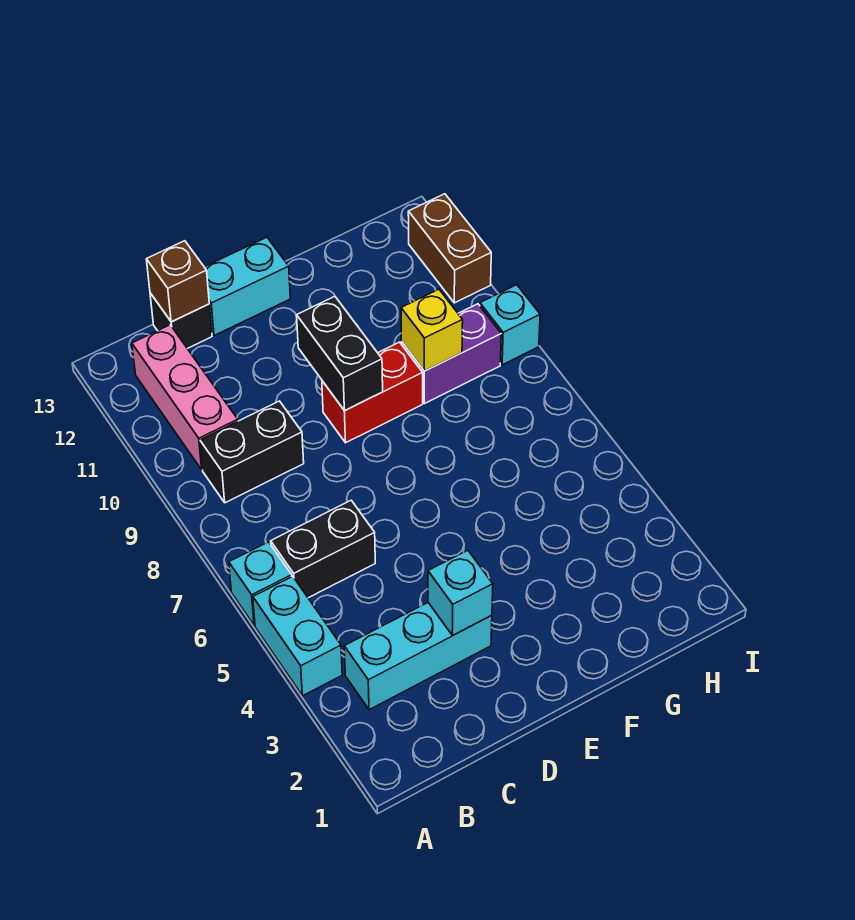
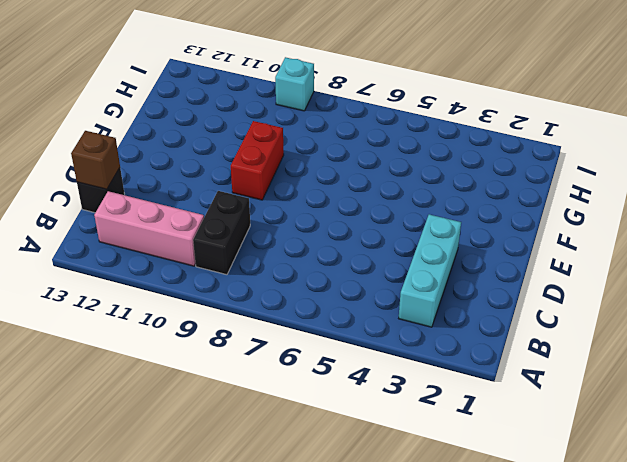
none -> cyan brick A4:A5 level 1
none -> cyan brick A6 level 1
none -> black brick B6:C6 level 1

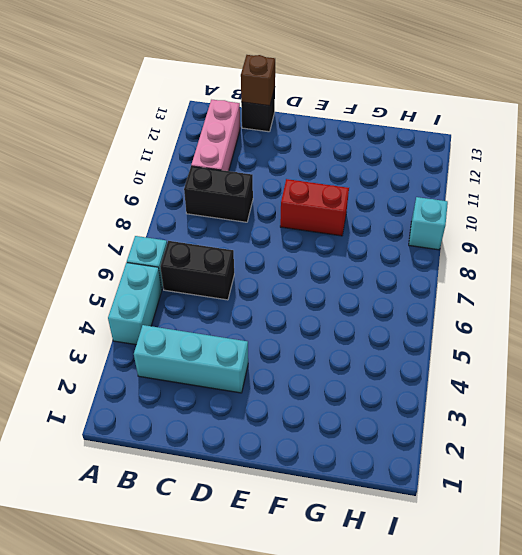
none -> cyan brick D13:E13 level 1
none -> purple brick G9:H9 level 1
none -> brown brick I11:I12 level 1

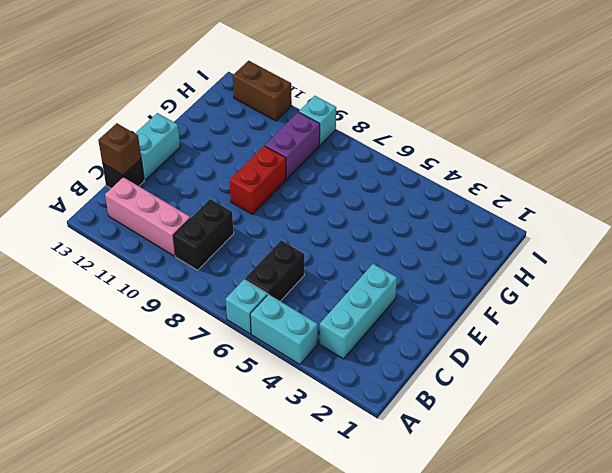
none -> cyan brick D3 level 2
none -> black brick E9:E10 level 2
none -> yellow brick G9 level 2

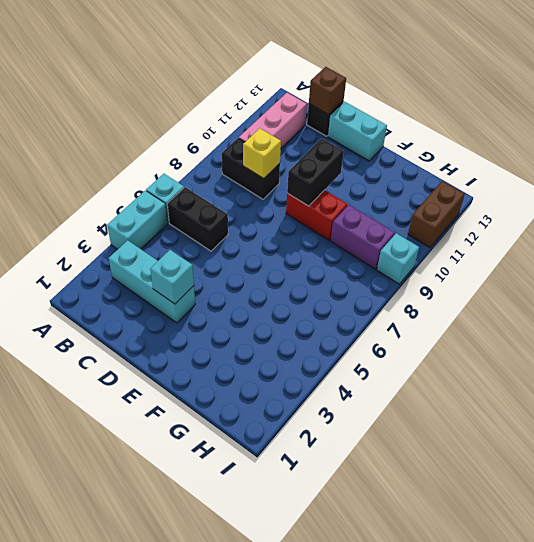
yellow brick C9 level 2 -> yellow brick G9 level 2

